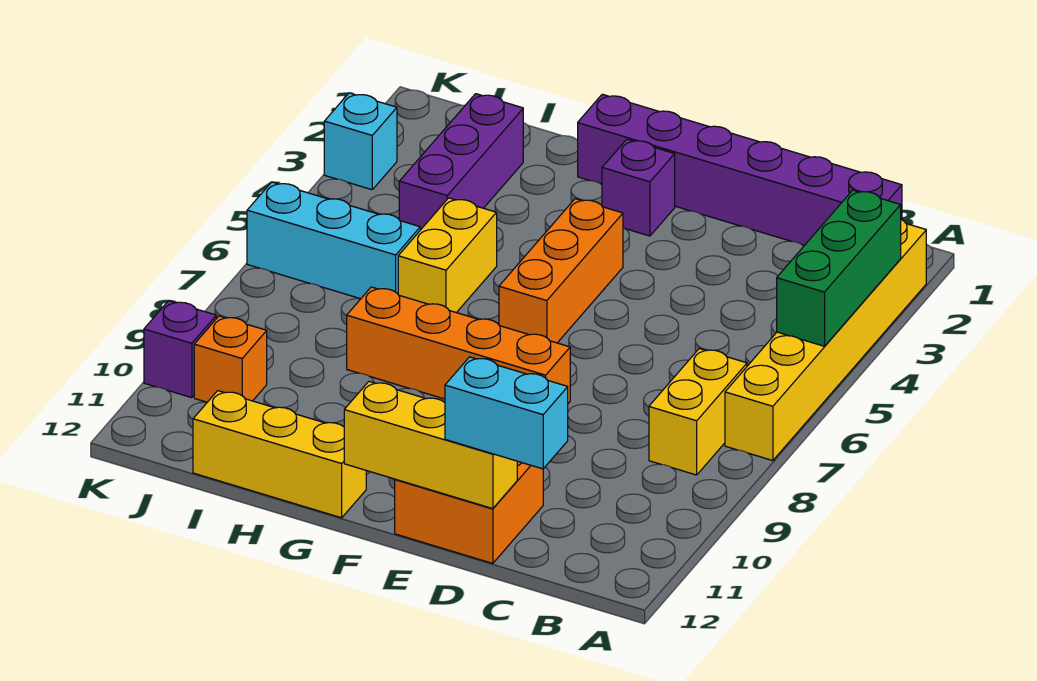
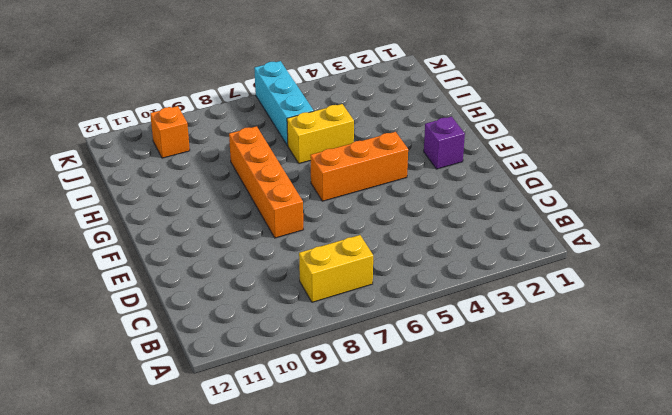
none -> yellow brick A2:A7 level 1
none -> purple brick B1:G1 level 1
none -> orange brick D11:E12 level 1

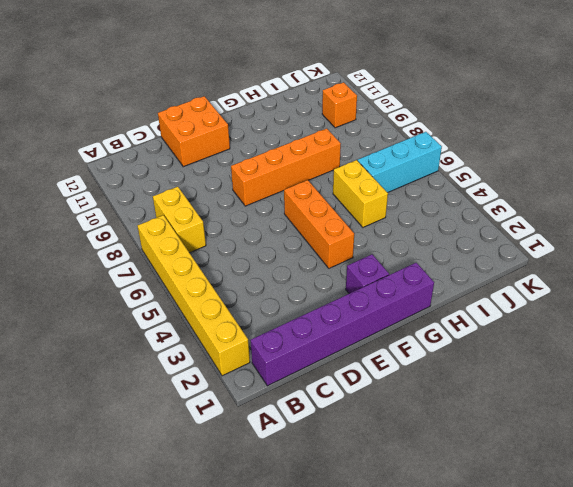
none -> yellow brick G12:I12 level 1
none -> purple brick I2:I4 level 1
none -> cyan brick K3 level 1

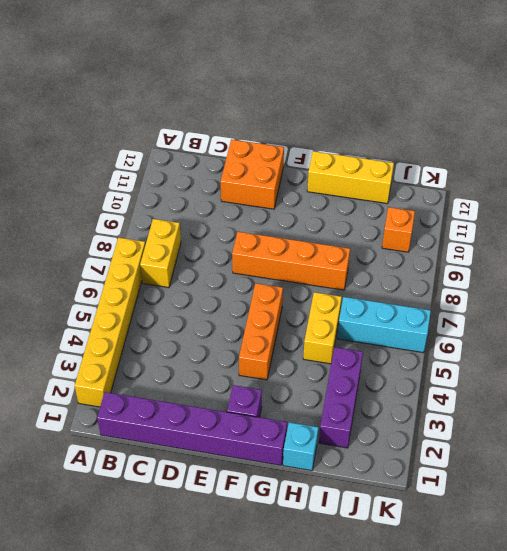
cyan brick H1 level 1 -> cyan brick K3 level 1
none -> purple brick K10 level 1
none -> green brick A3:A5 level 2
none -> yellow brick D12:F12 level 2

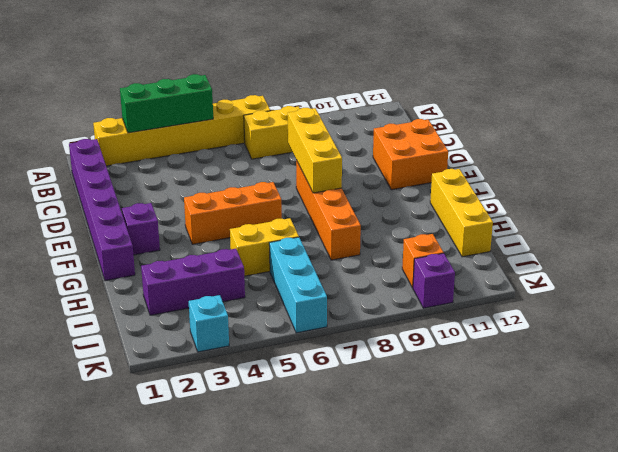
yellow brick D8:F8 level 2 -> yellow brick D12:F12 level 2
none -> cyan brick C12:D12 level 3

